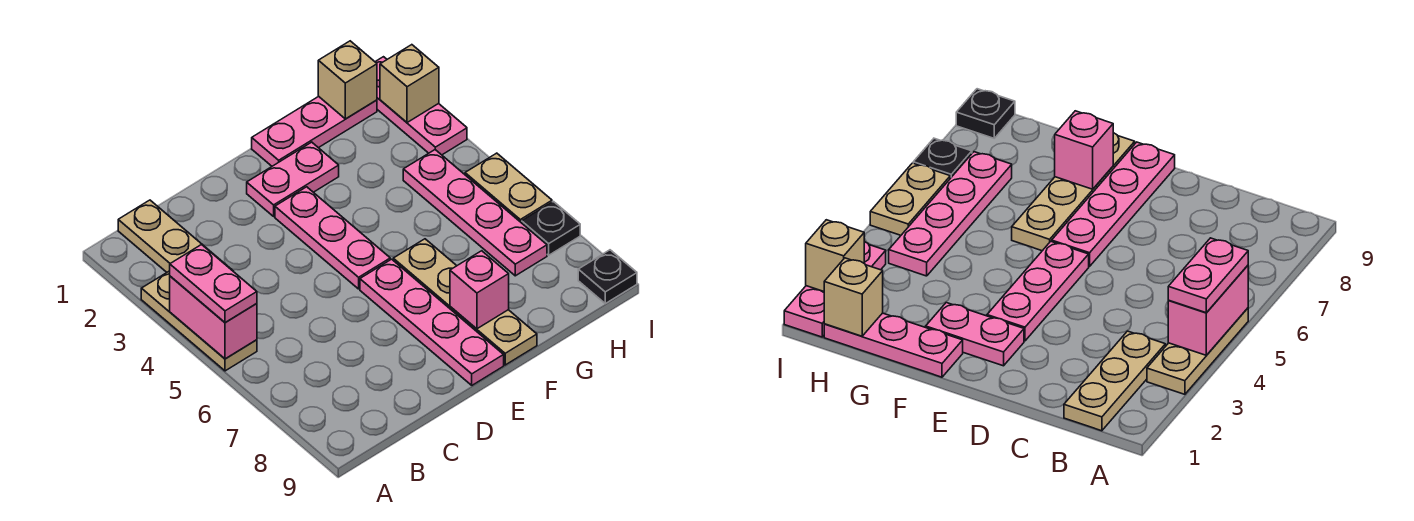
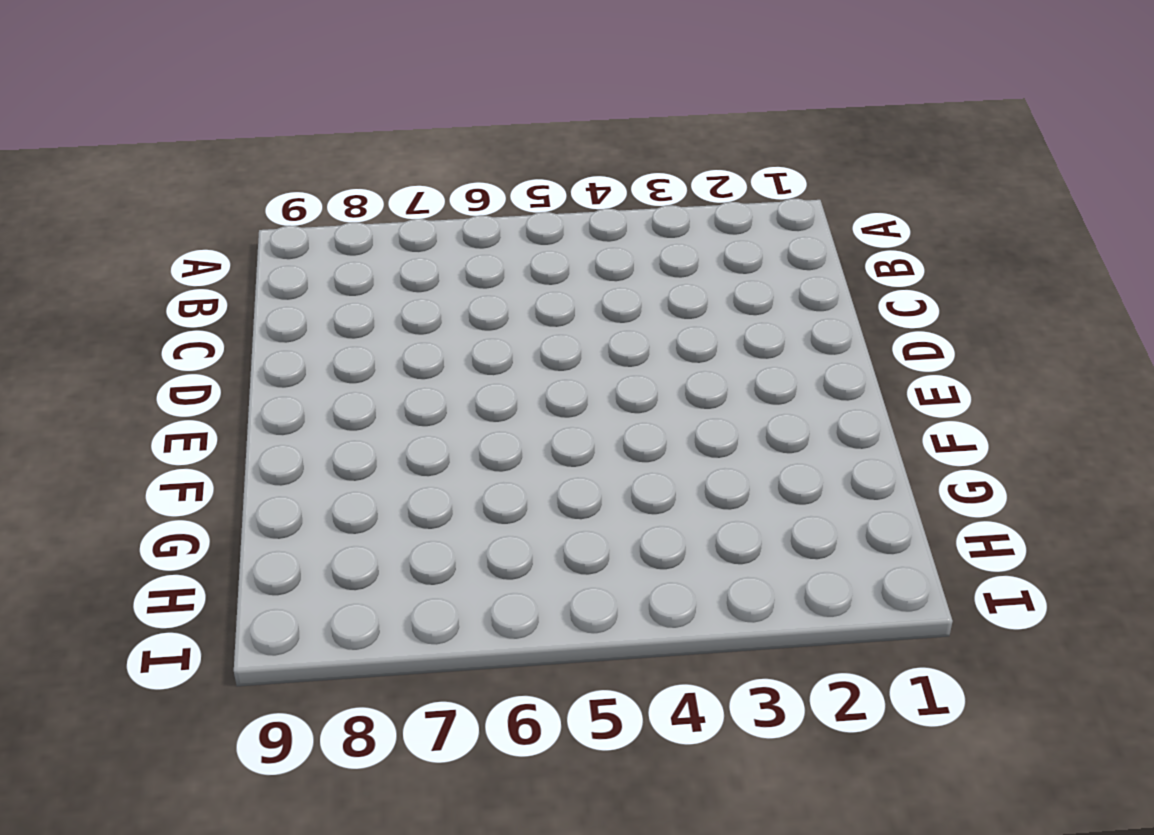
none -> tan plate A3:A5 level 1
none -> tan plate B1:B3 level 1
none -> pink plate E2:F2 level 1

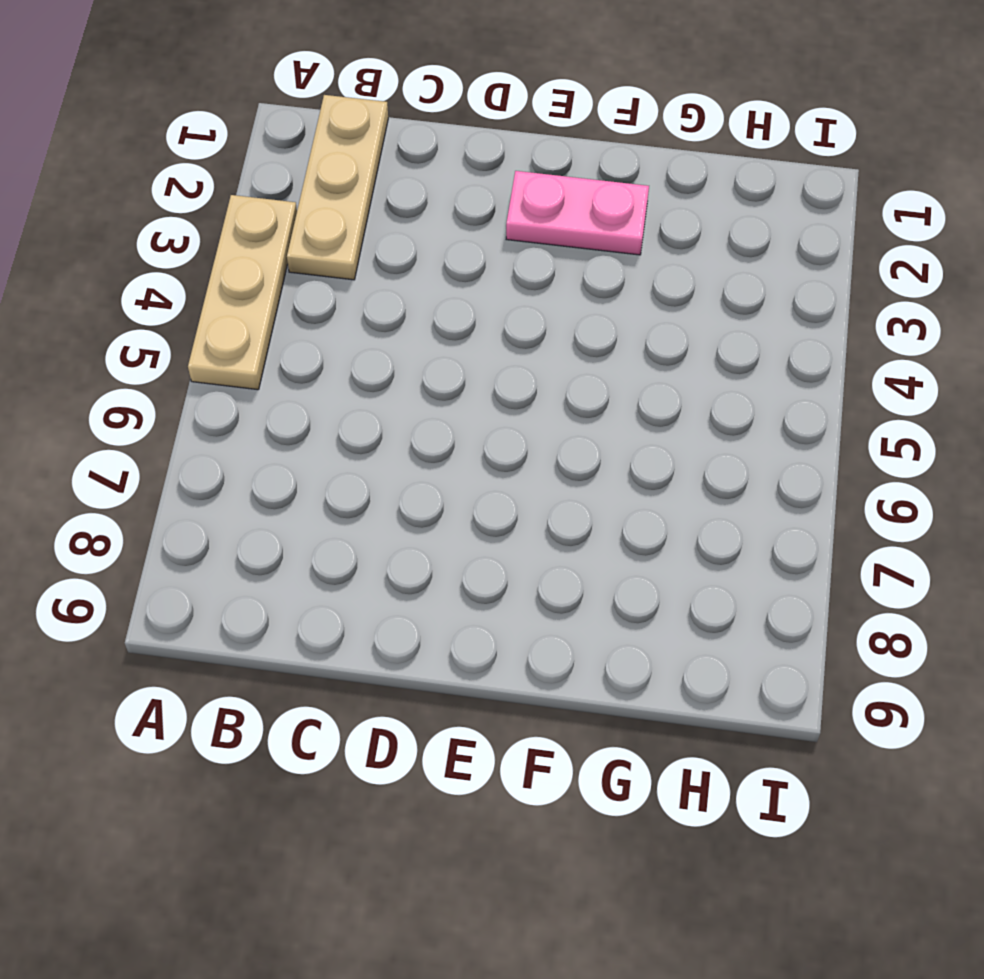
none -> pink plate E3:E5 level 1
none -> pink plate E6:E9 level 1
none -> pink plate F1:H1 level 1

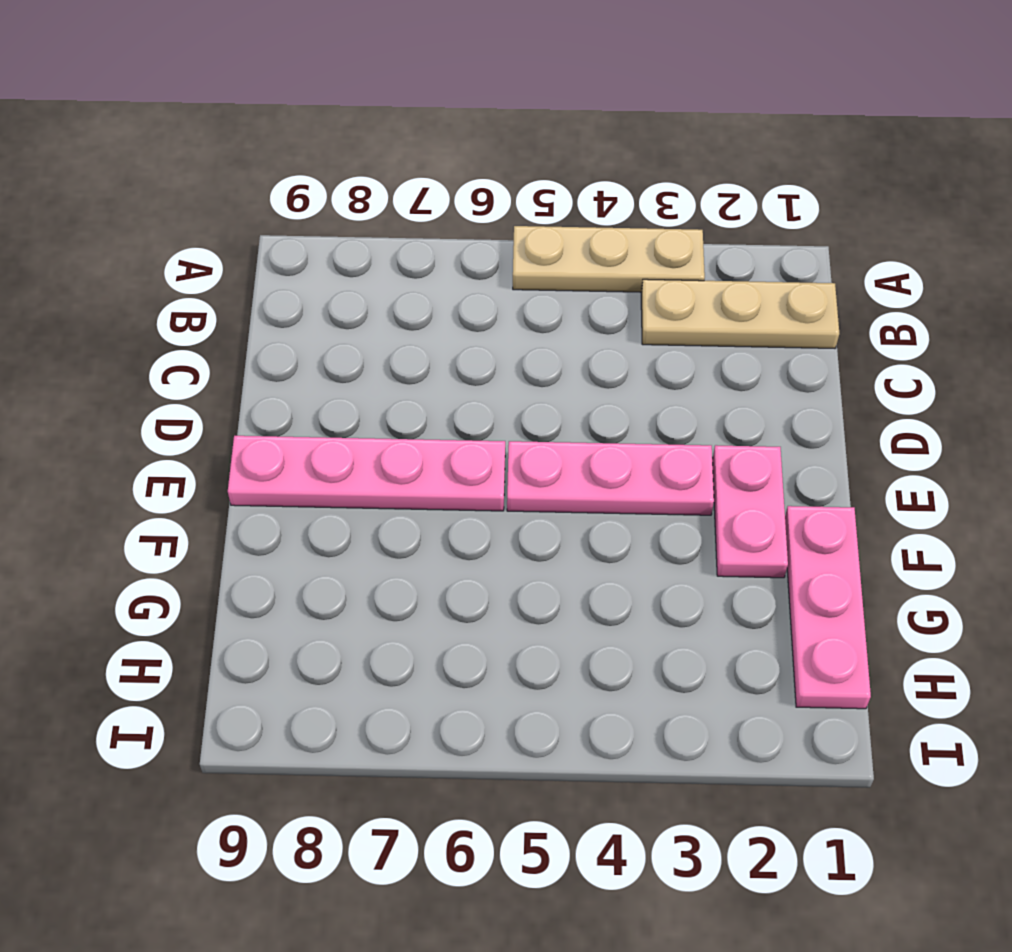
none -> tan plate F6:F9 level 1
none -> pink plate H4:H7 level 1
none -> pink plate I1:I3 level 1

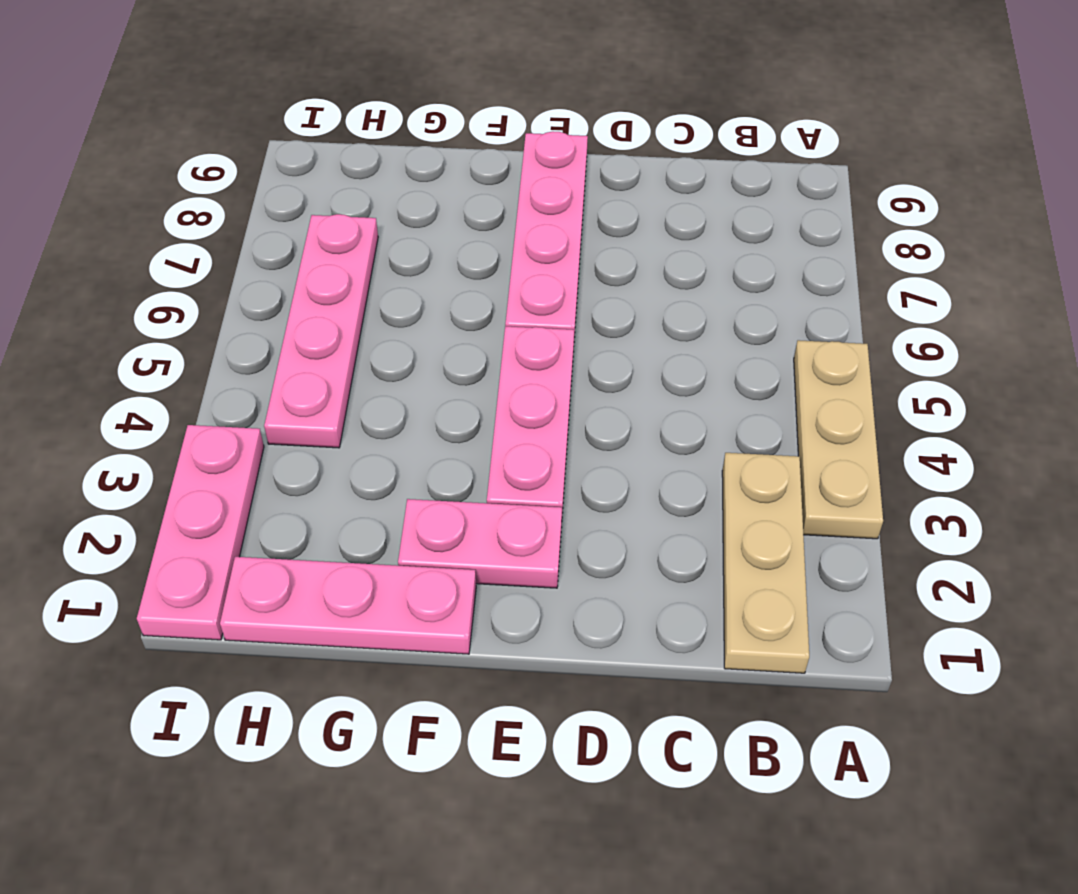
none -> tan plate F6:F9 level 1
none -> tan plate I5:I6 level 1
none -> black plate I7 level 1

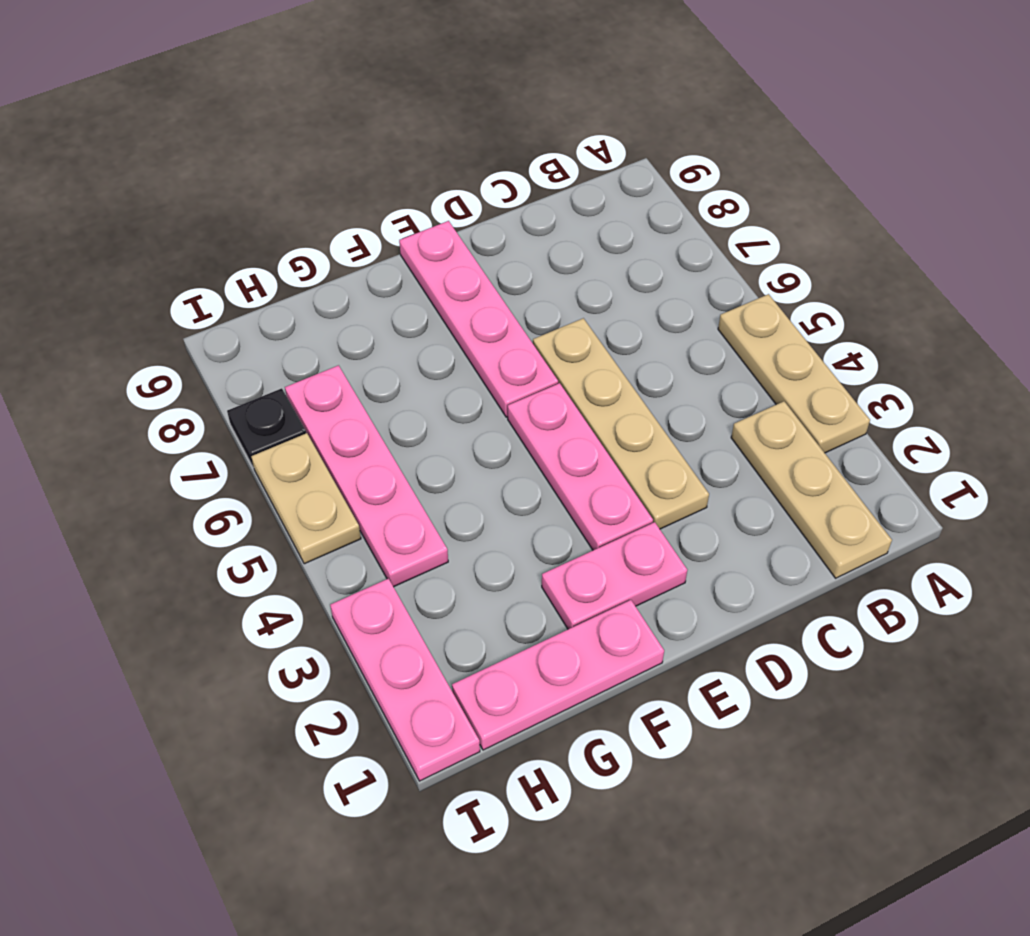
tan plate D3:D6 level 1 -> tan plate F6:F9 level 1
none -> black plate I9 level 1
none -> pink brick A4:A5 level 2
none -> pink brick F8 level 2

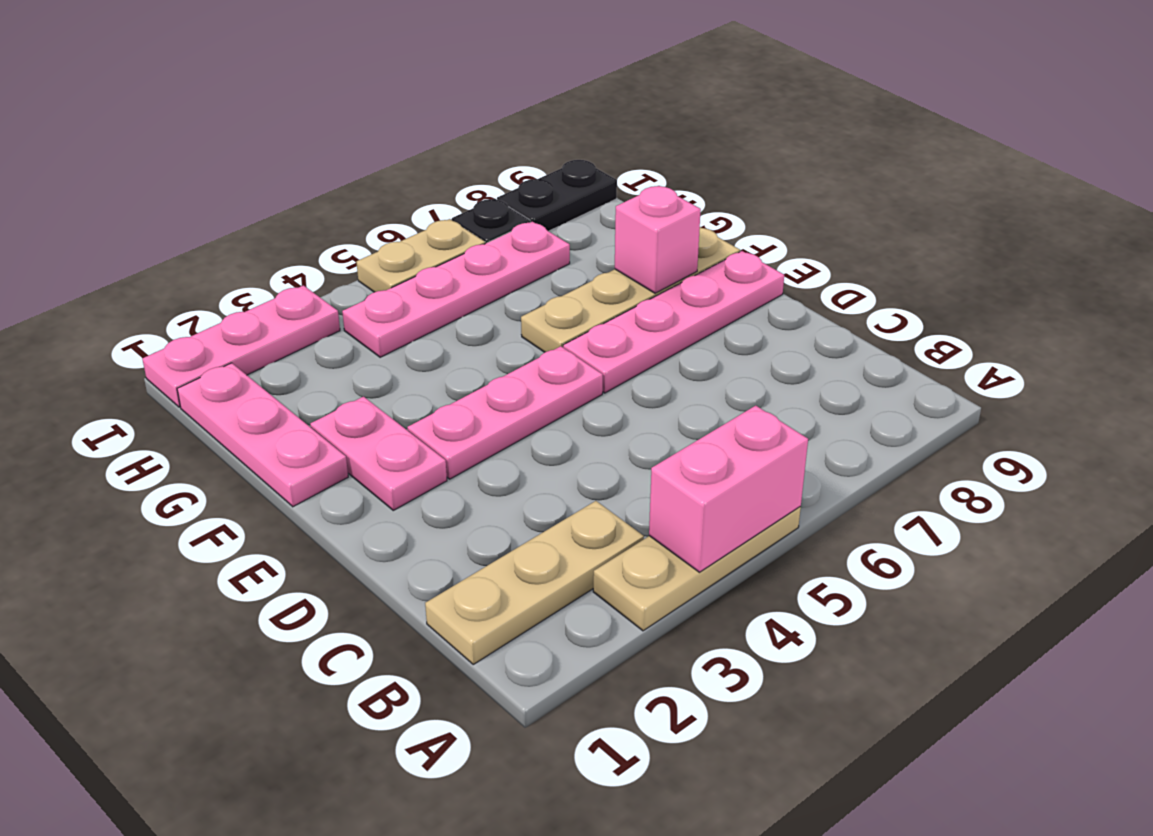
black plate I8:I9 level 1 -> black plate I9 level 1
none -> tan brick H1 level 2
none -> tan brick I2 level 2
none -> pink plate A4:A5 level 3

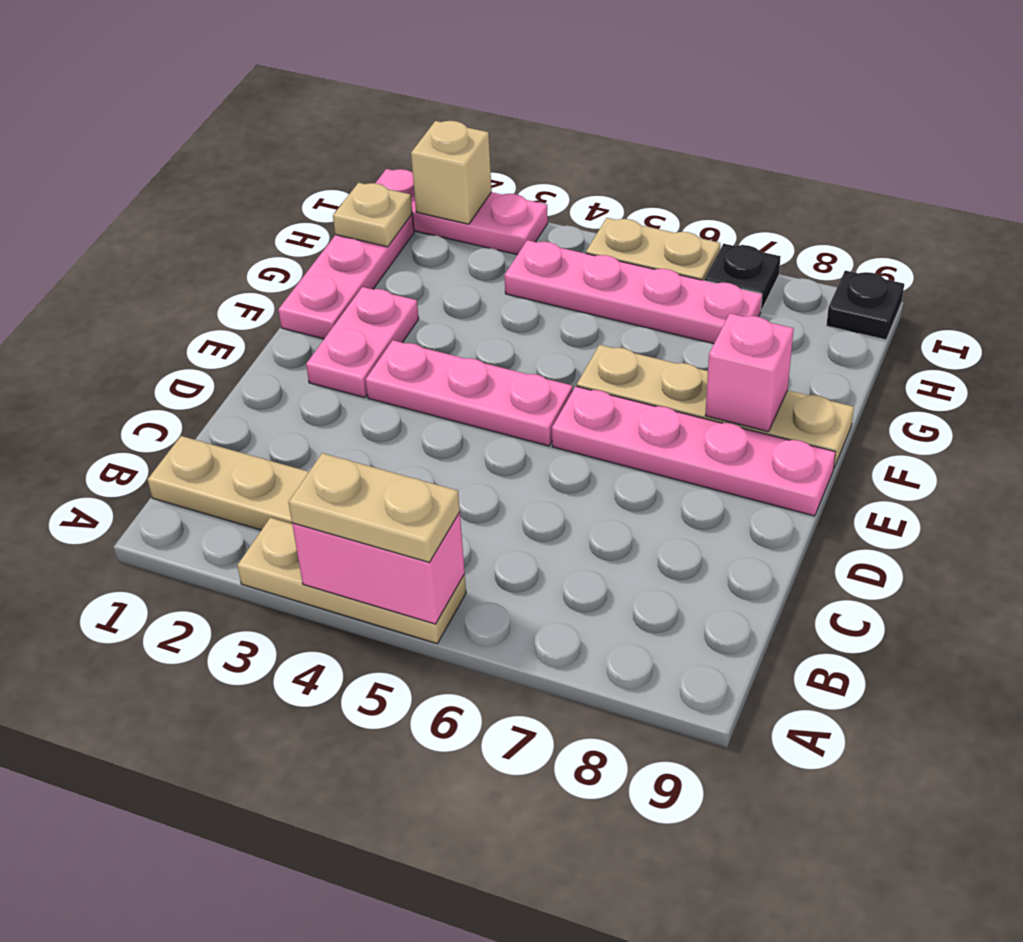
tan plate A4:A5 level 3 -> pink plate A4:A5 level 3
tan plate H1 level 2 -> tan brick H1 level 2

